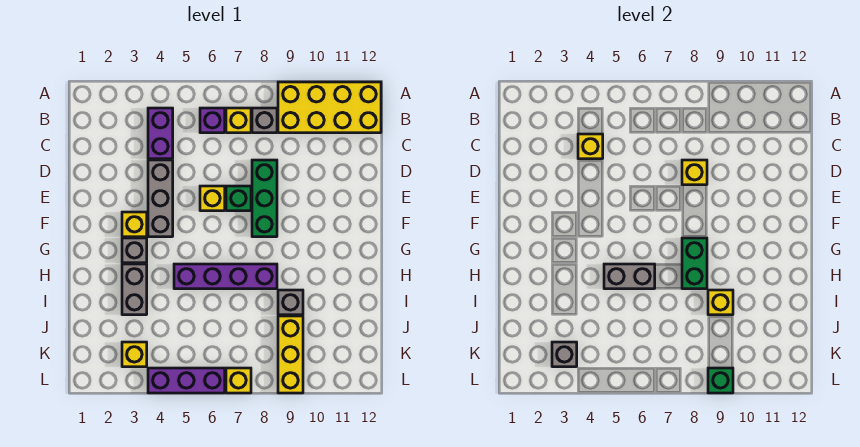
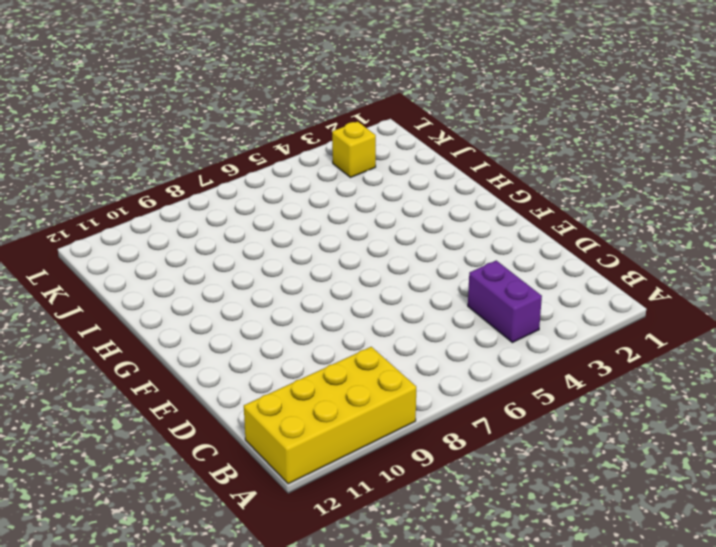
none -> purple brick B6 level 1
none -> yellow brick B7 level 1
none -> grey brick B8 level 1

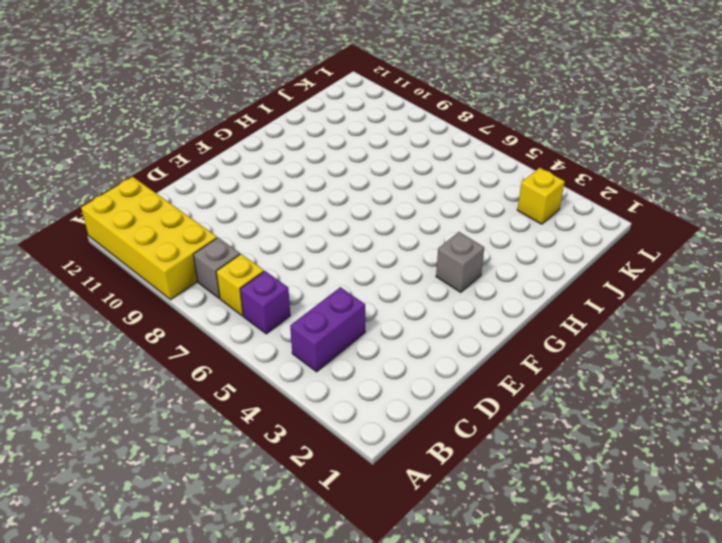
none -> grey brick D4:F4 level 1
none -> green brick D8:F8 level 1
none -> yellow brick E6 level 1

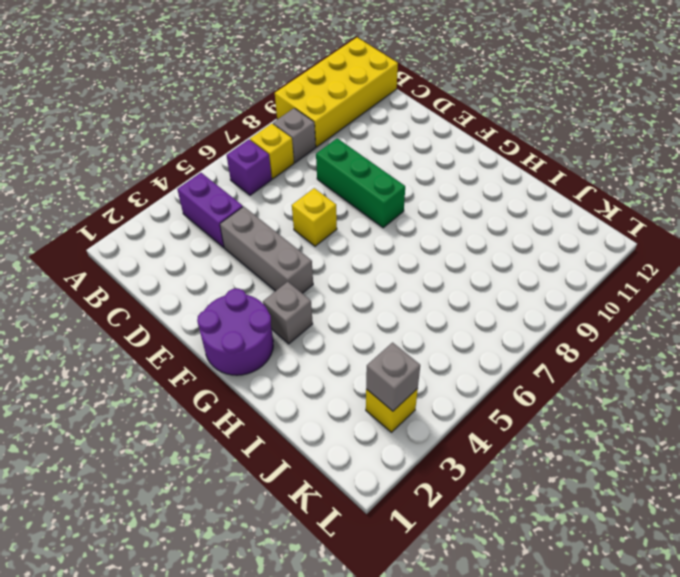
purple round brick F1:G2 level 1 -> none
none -> green brick E7 level 1
none -> yellow brick F3 level 1
none -> grey brick H3:I3 level 1

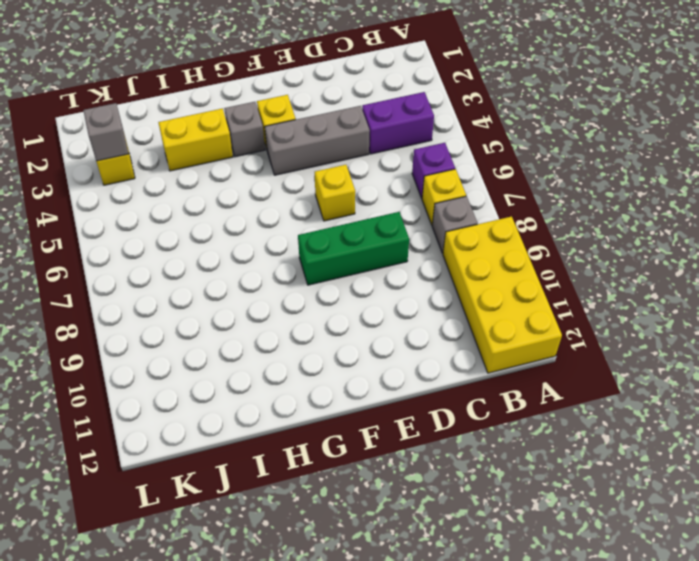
yellow brick H3:I3 level 1 -> grey brick H3:I3 level 1
none -> green brick E7 level 1
none -> purple brick H5:H8 level 1
none -> grey brick I9 level 1

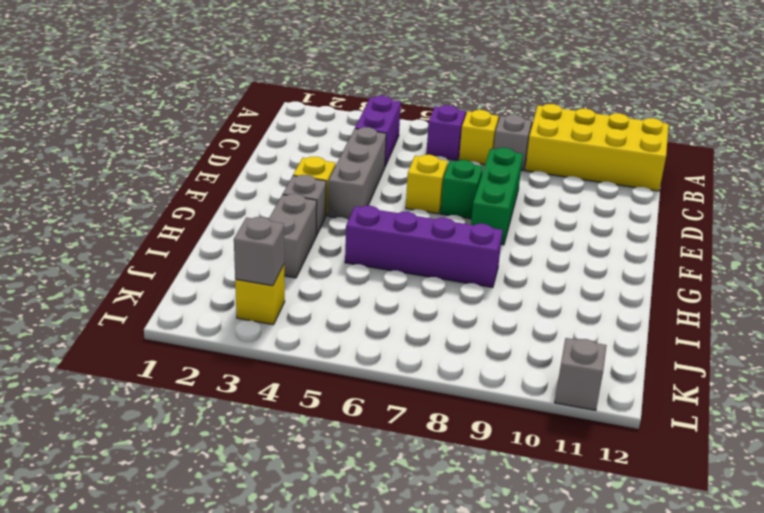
grey brick L11 level 1 -> grey brick I9 level 1
none -> yellow brick J9:L9 level 1
none -> purple brick L4:L6 level 1
none -> yellow brick L7 level 1

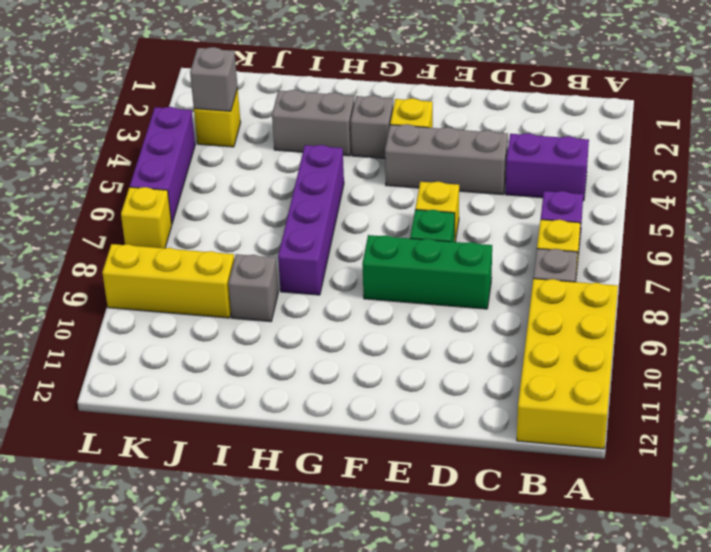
none -> yellow brick C4 level 2
none -> yellow brick D8 level 2
none -> green brick G8:H8 level 2

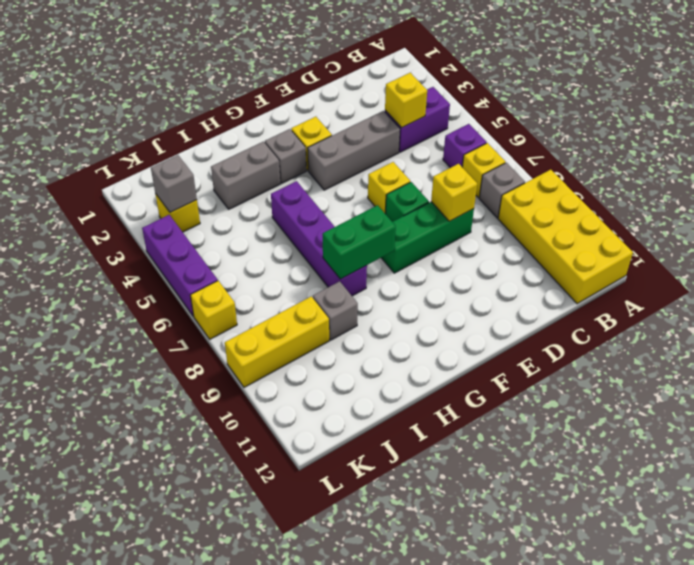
none -> grey brick H5:H6 level 2
none -> yellow brick I9 level 2
none -> green brick L9 level 2

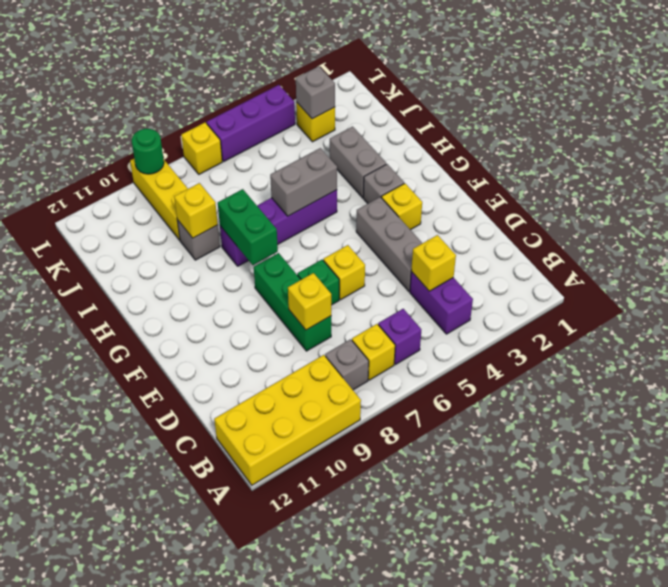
green round brick L9 level 2 -> green brick L9 level 2

